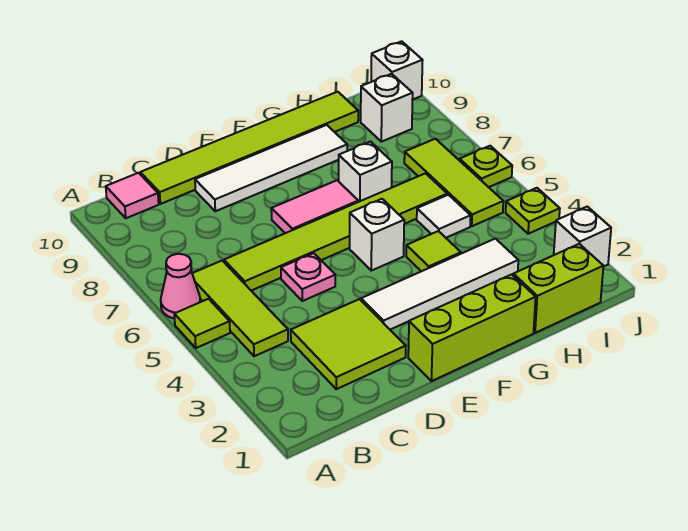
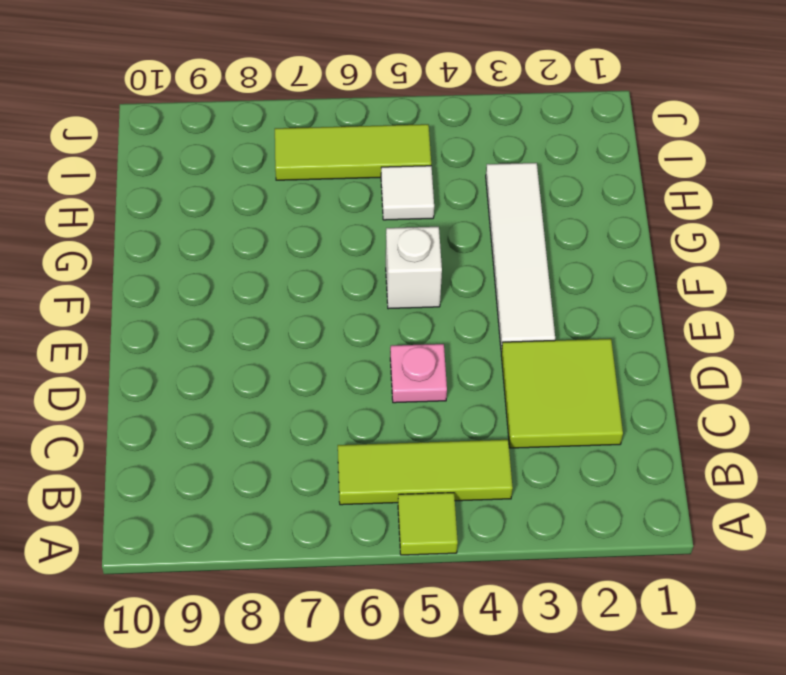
none -> pink cone A6 level 1
none -> pink tile B10 level 1
none -> lime tile C6:H6 level 1

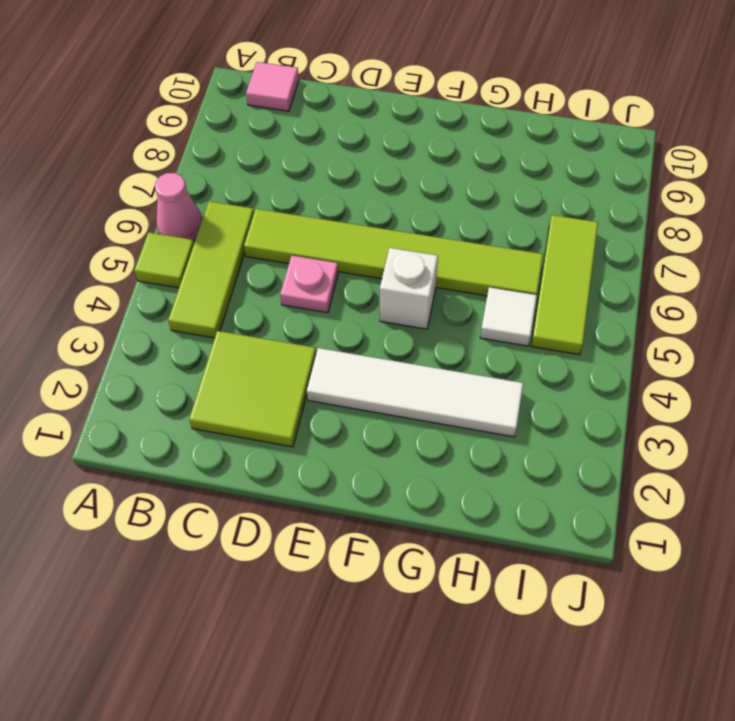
none -> lime tile C10:H10 level 1
none -> white tile D9:G9 level 1
none -> lime brick E1:G1 level 1

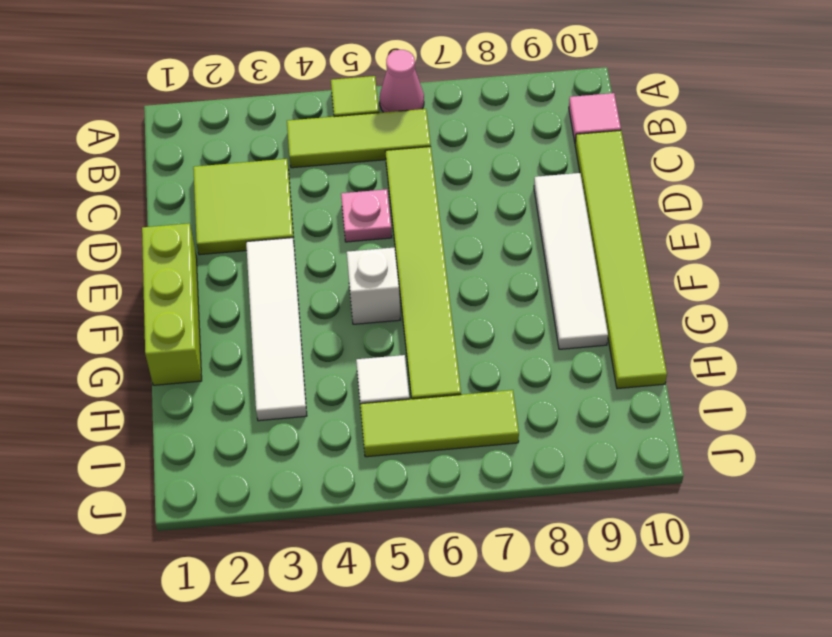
none -> pink tile E7:F7 level 1
none -> lime tile G4 level 1
none -> white brick G7 level 1

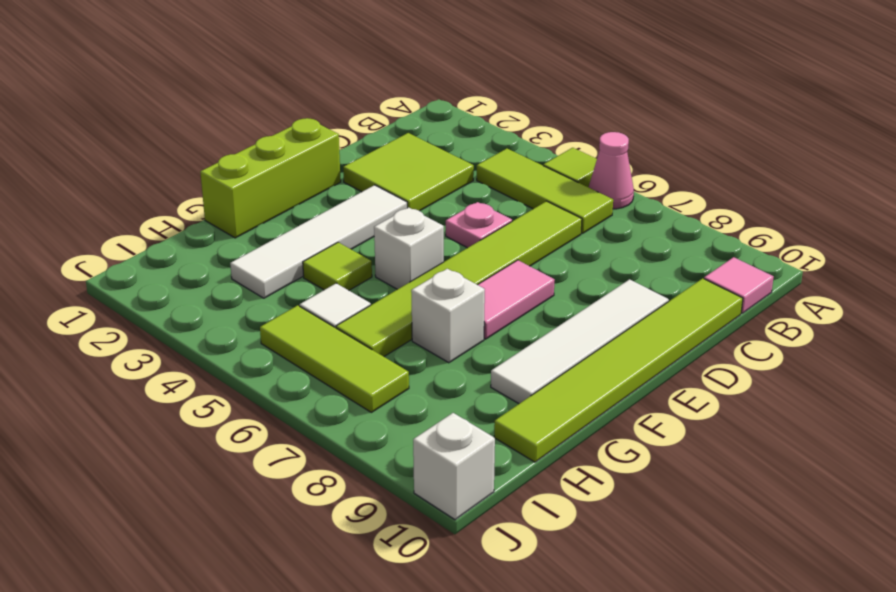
none -> lime brick H1:I1 level 1
none -> white brick I9 level 1
none -> white brick J2 level 1

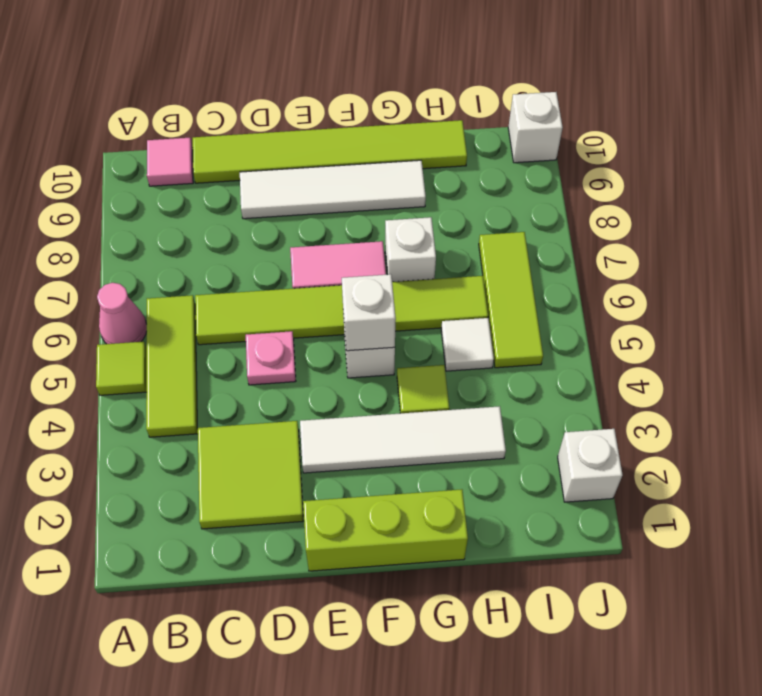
white brick F5 level 2 -> white brick I9 level 1
none -> lime brick H1:I1 level 1
none -> lime plate J4 level 1
none -> lime plate J6 level 1

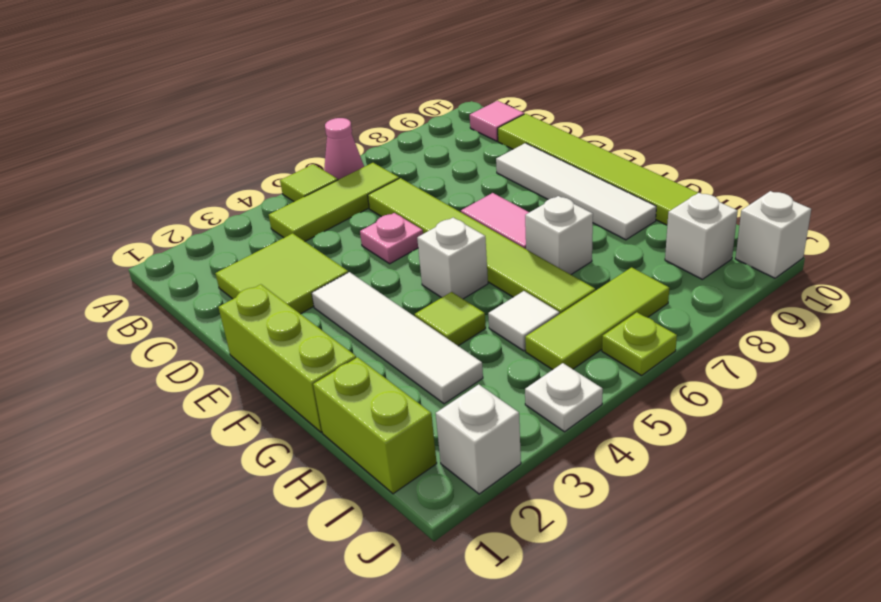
white plate J4 level 1 -> lime plate J4 level 1

